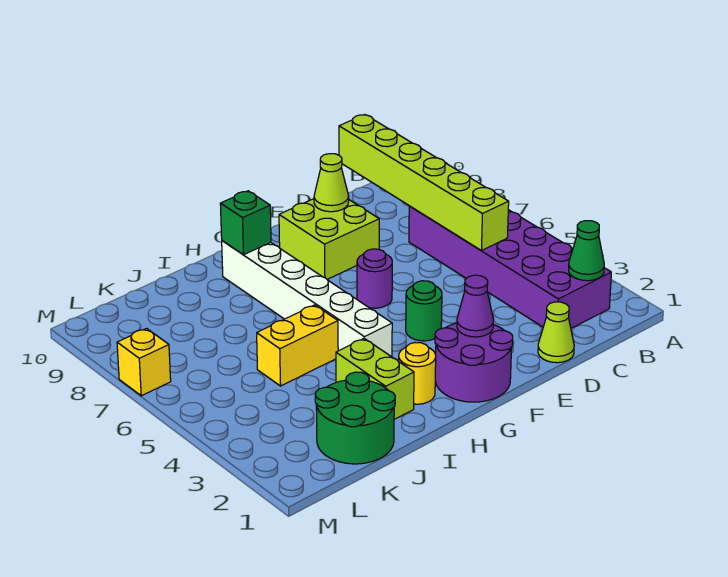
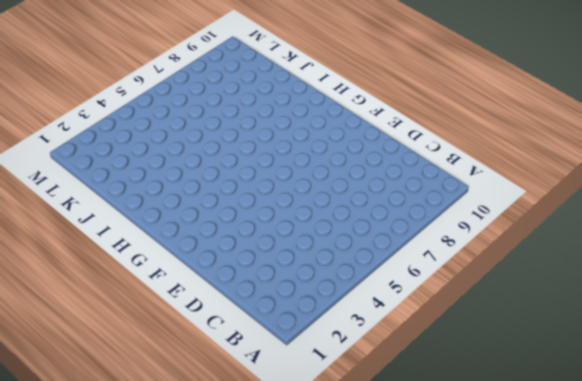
none -> purple brick B2:C7 level 1
none -> lime cone D1 level 1
none -> lime brick E8:F9 level 1

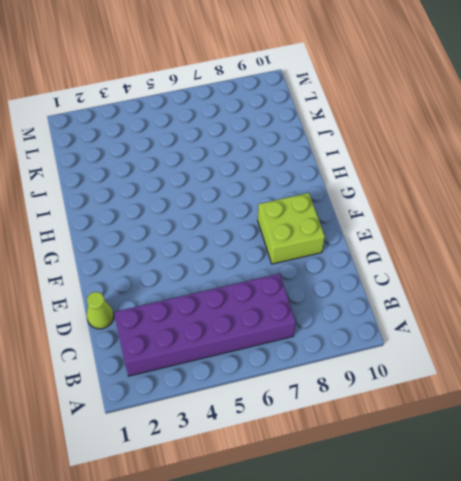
none -> purple round brick F1:G2 level 1
none -> green round brick F4 level 1
none -> purple round brick F6 level 1

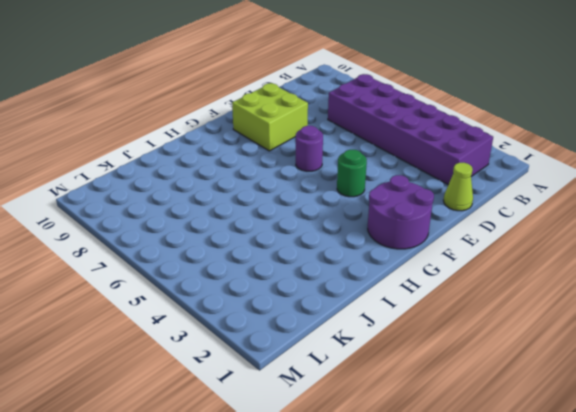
none -> yellow round brick H2 level 1
none -> white brick H4:H9 level 1
none -> lime brick I2:I3 level 1

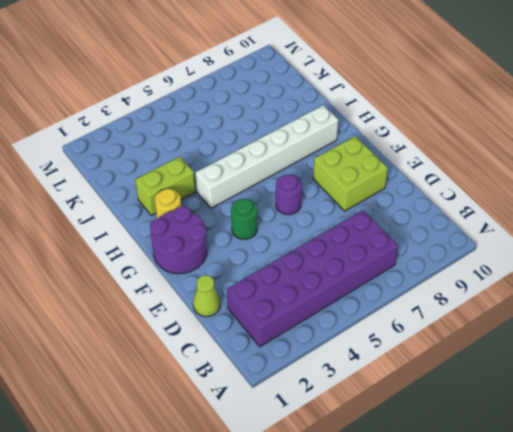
none -> yellow brick I5:J5 level 1
none -> green round brick J1:K2 level 1
none -> yellow brick M7 level 1

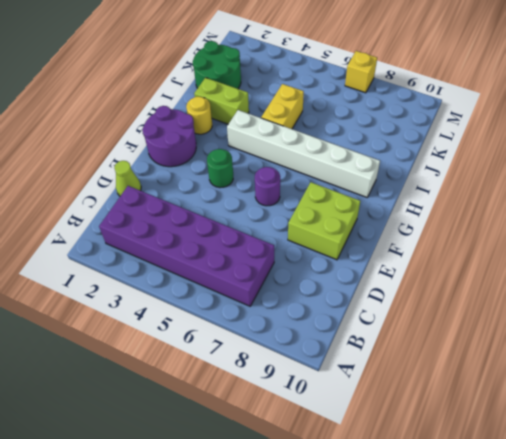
none -> green cone B2 level 2
none -> lime brick C5:C10 level 2
none -> lime cone E9 level 2

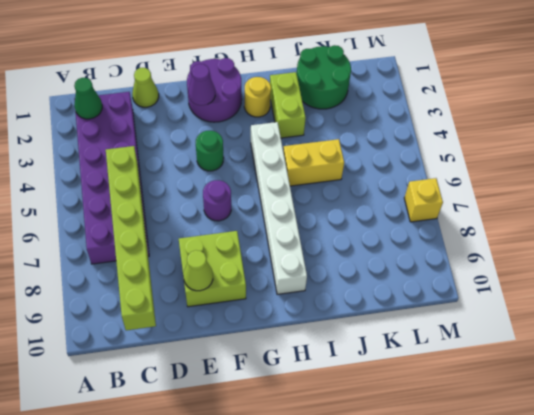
none -> green brick H9 level 2

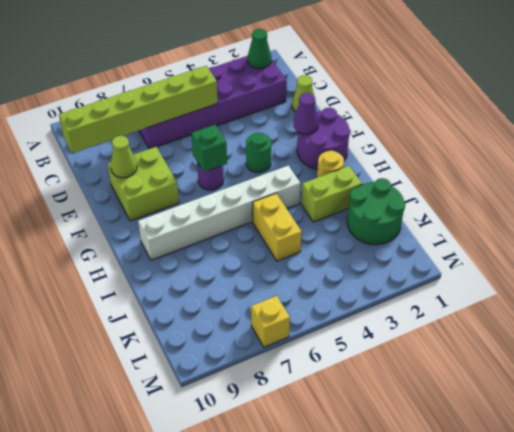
green brick F6 level 2 -> green brick H9 level 2

